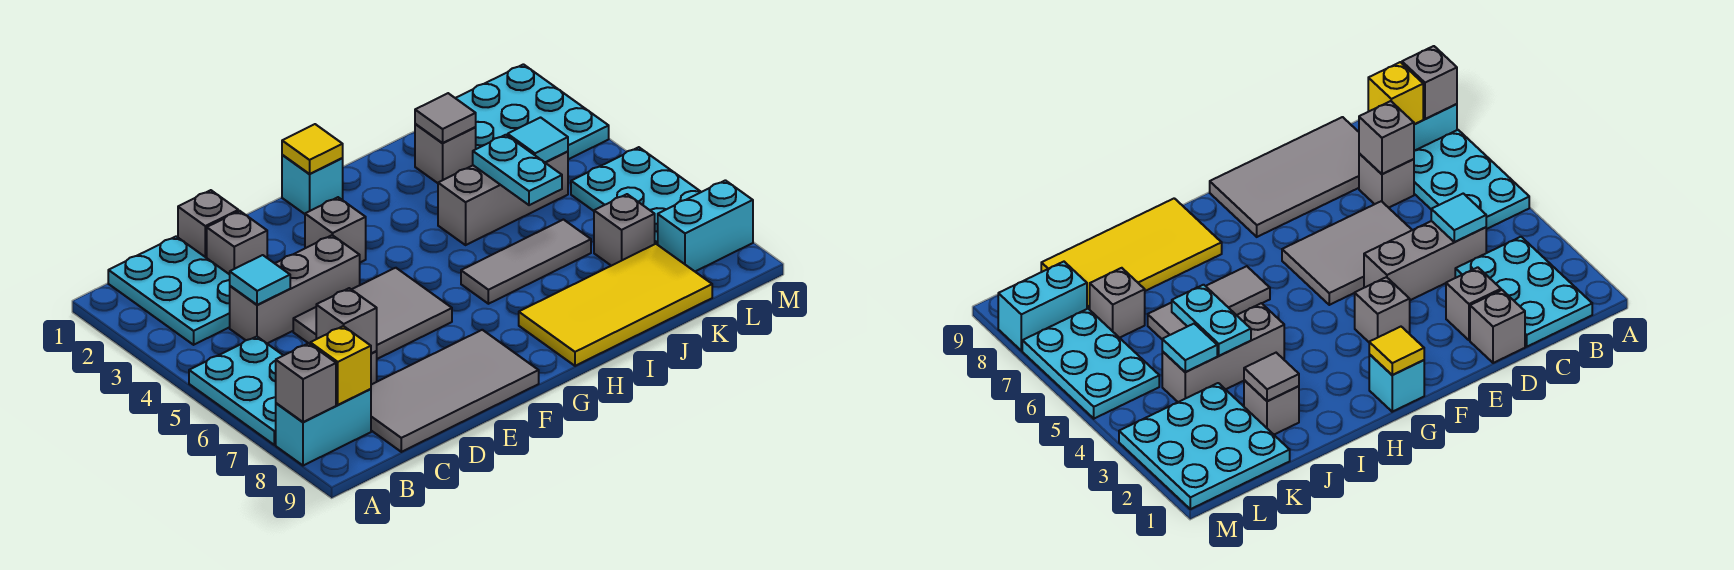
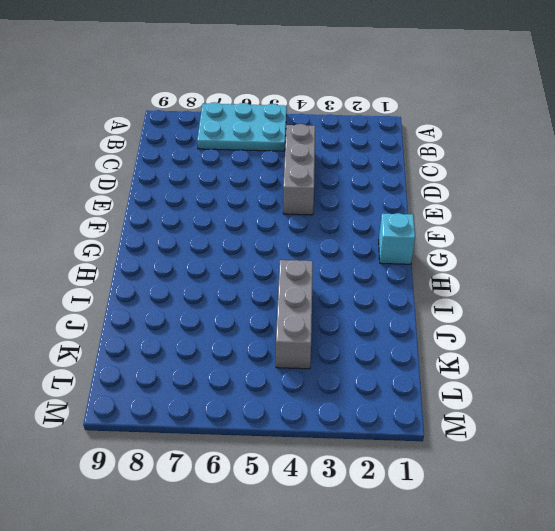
none -> cyan brick A8:B8 level 1
none -> cyan plate B1:C3 level 1
none -> grey brick C7 level 1

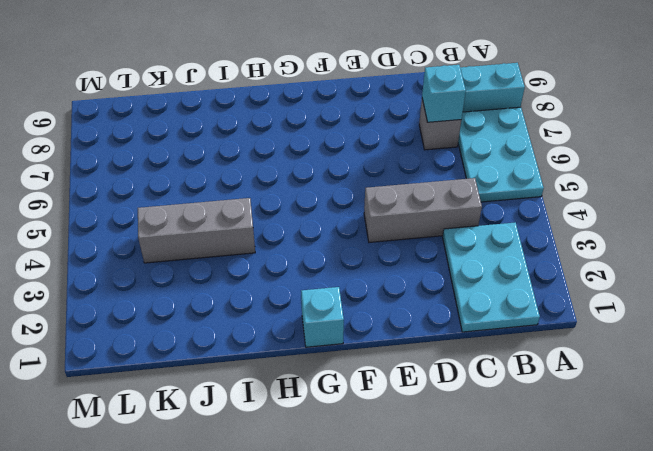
cyan brick C7 level 2 -> grey brick C7 level 2
none -> grey tile C8:F9 level 1
none -> grey brick D1 level 1
none -> grey brick D2 level 1

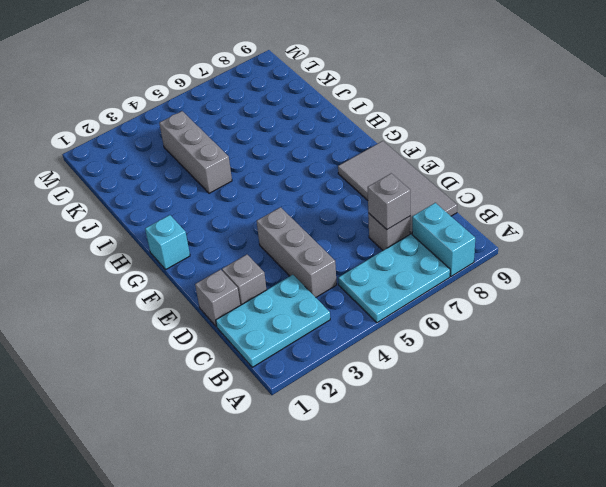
none -> grey tile D5:F6 level 1
none -> grey brick F3 level 1
none -> grey tile H6:J6 level 1

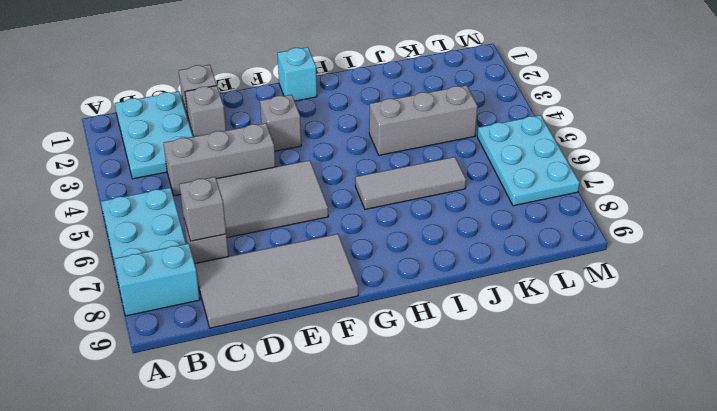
none -> yellow tile H8:K9 level 1
none -> grey brick J2 level 1
none -> cyan plate K1:M3 level 1

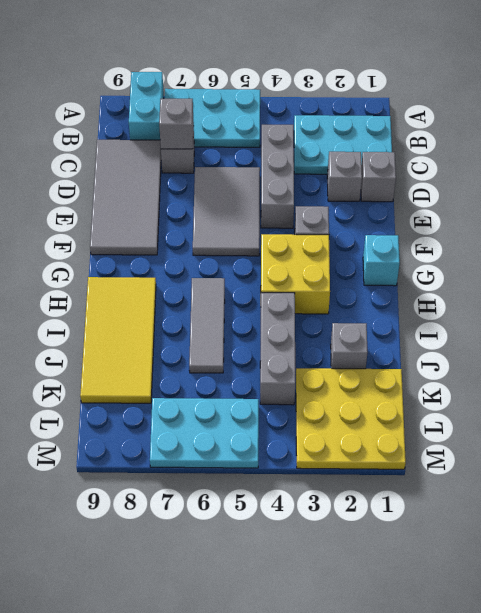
yellow brick G3:H4 level 1 -> none
yellow plate K1:M3 level 1 -> cyan plate K1:M3 level 1
none -> grey brick K7 level 1
none -> cyan brick L8:M8 level 1
none -> grey brick A8 level 2

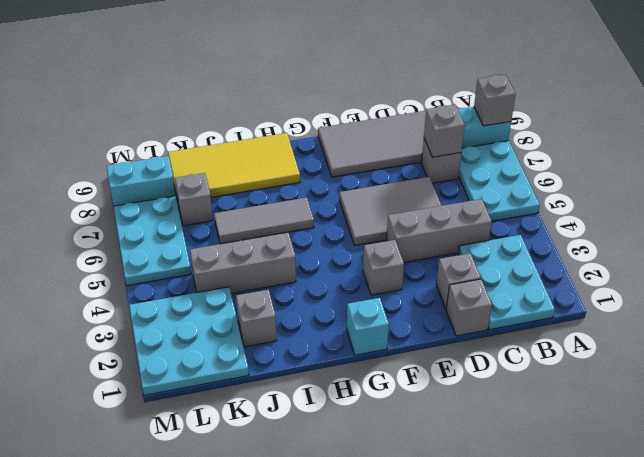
none -> yellow brick B8 level 2
none -> cyan tile C4 level 2
none -> yellow tile G1 level 2

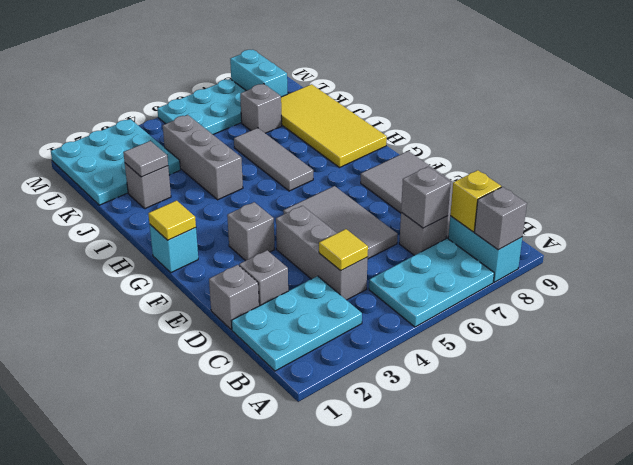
yellow tile C4 level 2 -> cyan tile C4 level 2
none -> cyan plate J4:J5 level 2
none -> cyan tile K4 level 2

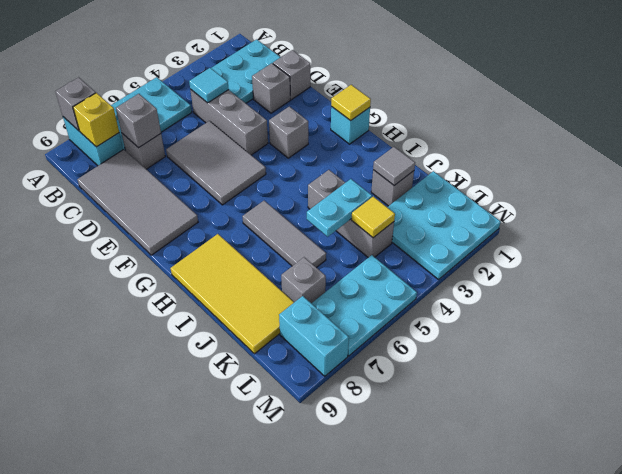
yellow tile K4 level 2 -> cyan tile K4 level 2

